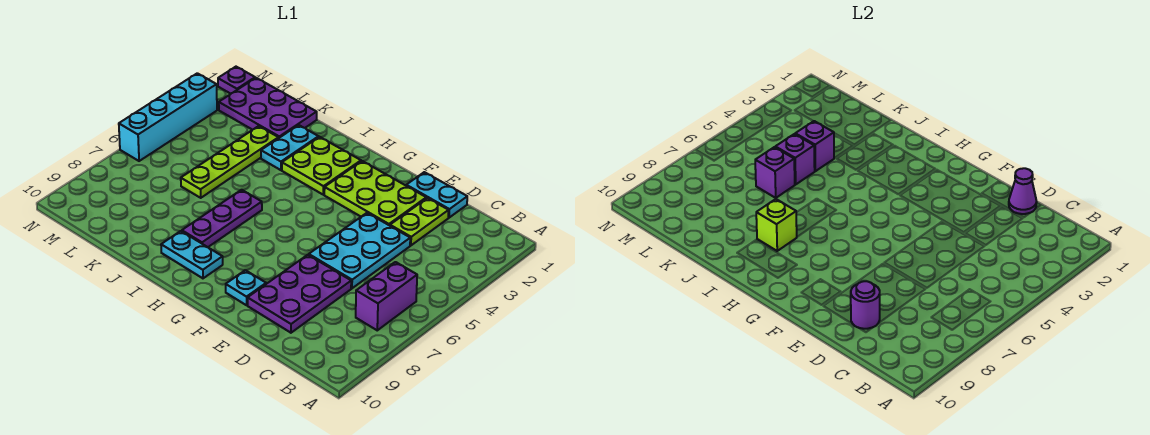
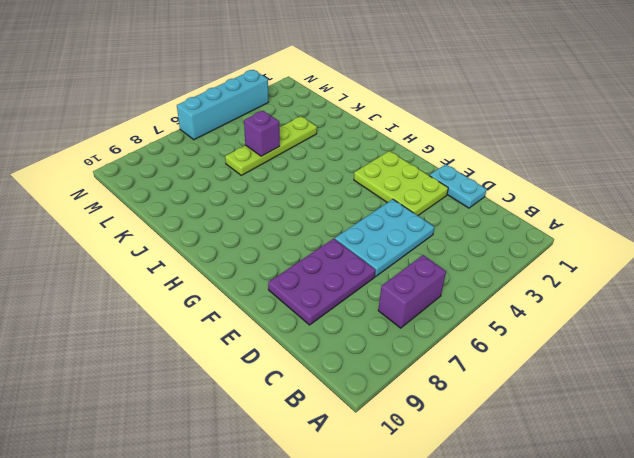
none -> lime plate D2:D3 level 1
none -> cyan plate F9 level 1
none -> lime plate H2:I3 level 1

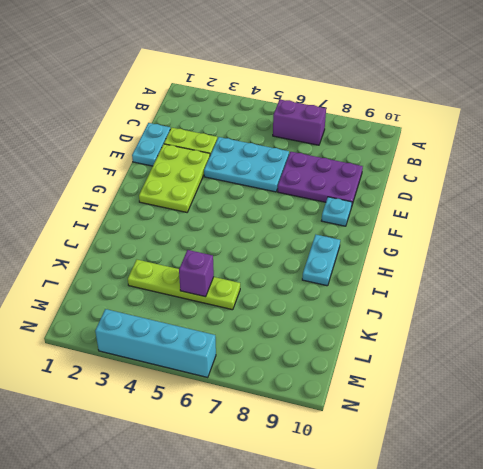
none -> lime plate H2:I3 level 1
none -> purple plate I6:I8 level 1
none -> cyan plate J2:J3 level 1

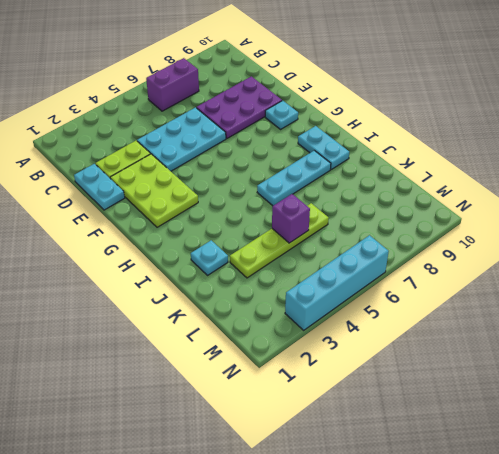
cyan plate I6:I8 level 1 -> purple plate I6:I8 level 1
cyan plate J2 level 1 -> cyan plate J2:J3 level 1
none -> lime plate H2:I3 level 1
none -> purple plate K1:M2 level 1
none -> purple plate N1 level 1

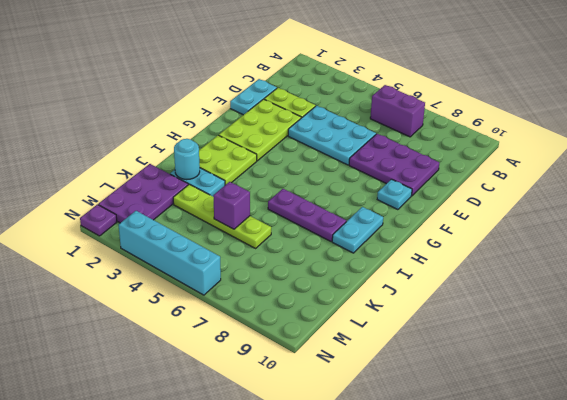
cyan round brick J2 level 2 -> none
none -> purple cone D1 level 2
none -> purple round brick D9 level 2
none -> lime brick I8 level 2

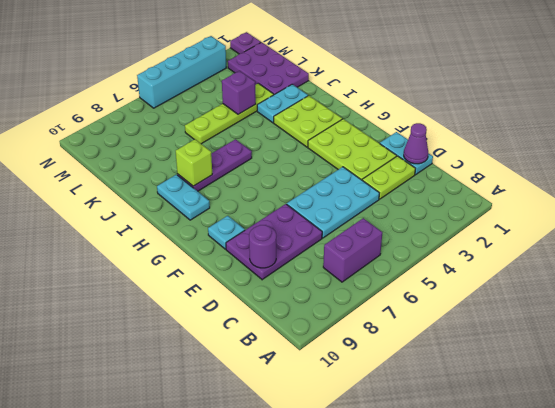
none -> purple brick K5 level 2
none -> purple brick K6 level 2

